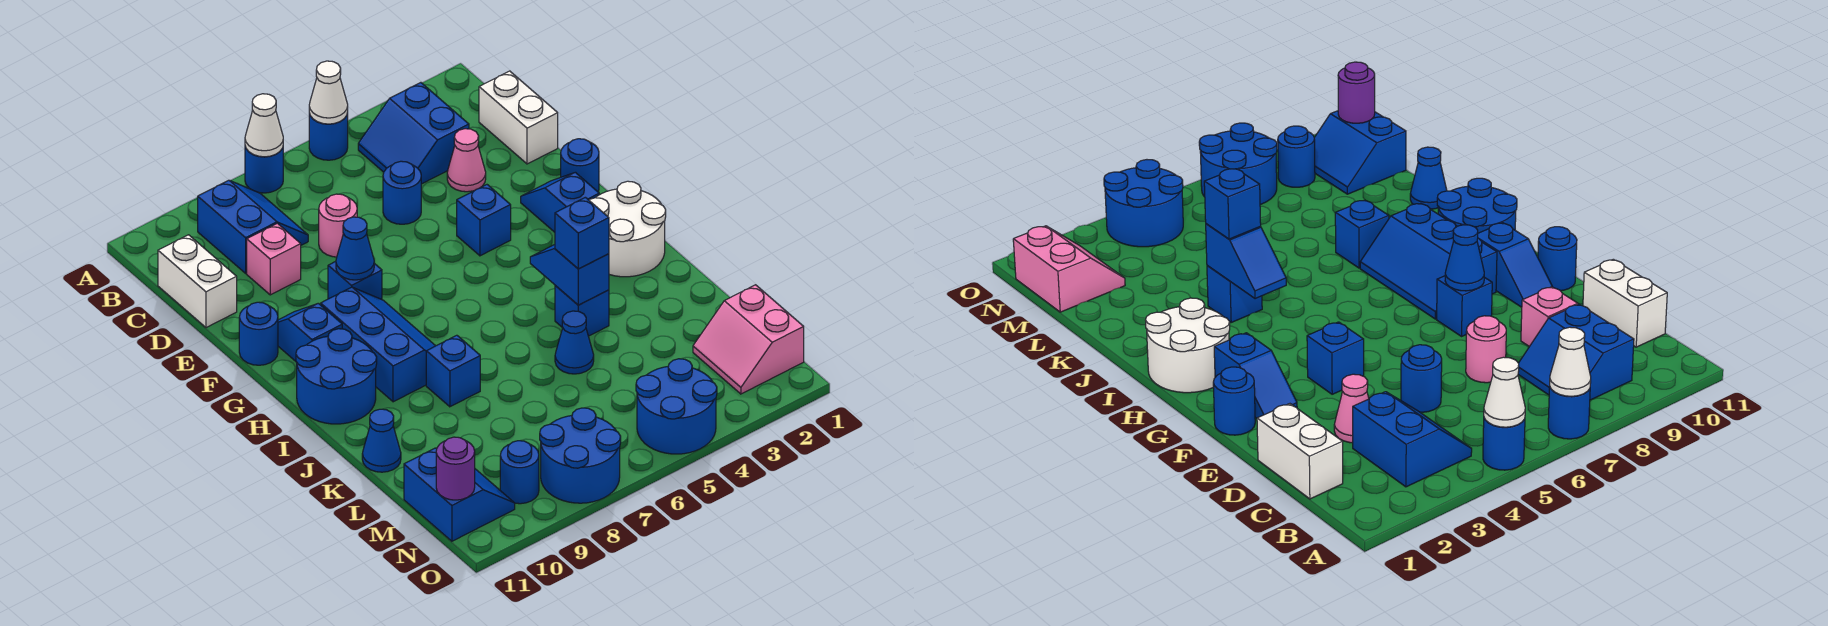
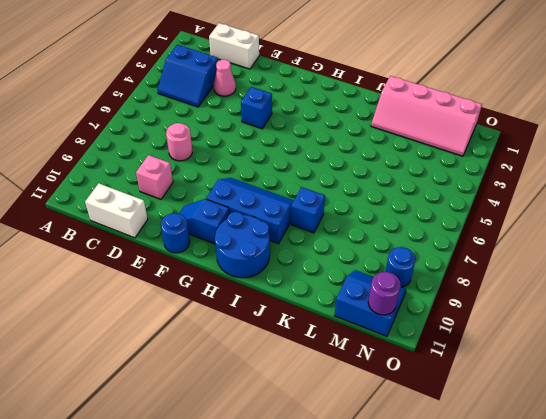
pink slope K1:N2 level 1 top 1 -> pink slope M1:N2 level 1 top 1
none -> blue round brick A5 level 1
none -> blue round brick A7 level 1
none -> blue slope B8:C9 level 1 top 9
none -> blue round brick D5 level 1

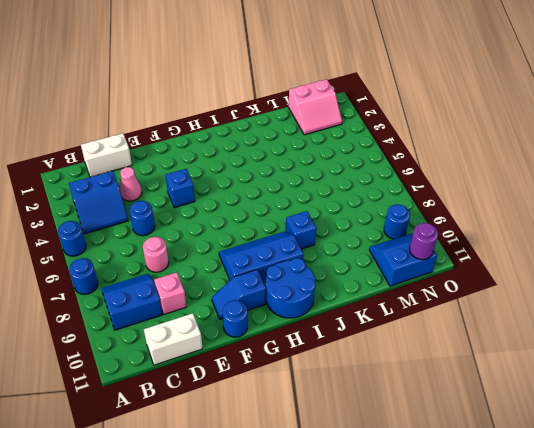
none -> blue round brick F1 level 1
none -> blue slope F2:G2 level 1 top G
none -> blue brick F8 level 1
none -> white round brick H1:I2 level 1

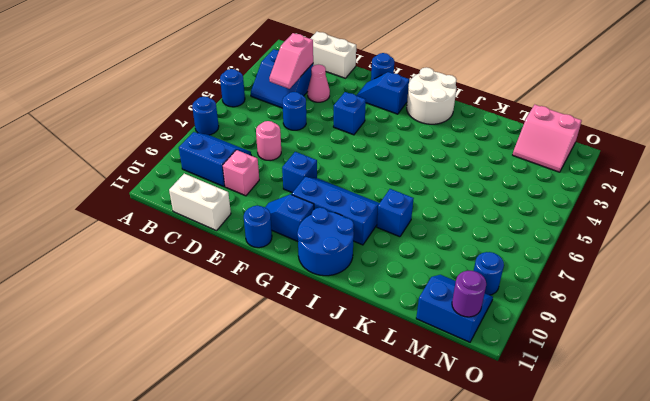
pink slope C3:C4 level 2 top 3 -> none
none -> blue brick J4 level 1
none -> blue cone K5 level 1
none -> blue cone K11 level 1
none -> blue round brick N4:O5 level 1

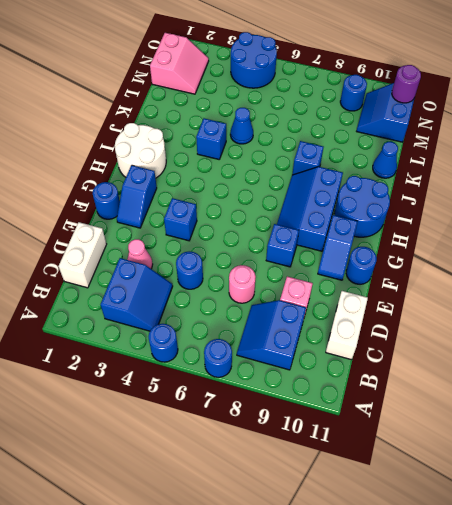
none -> blue round brick N7:O8 level 1
none -> white cone A5 level 2
none -> white cone A7 level 2
none -> blue cone F8 level 2

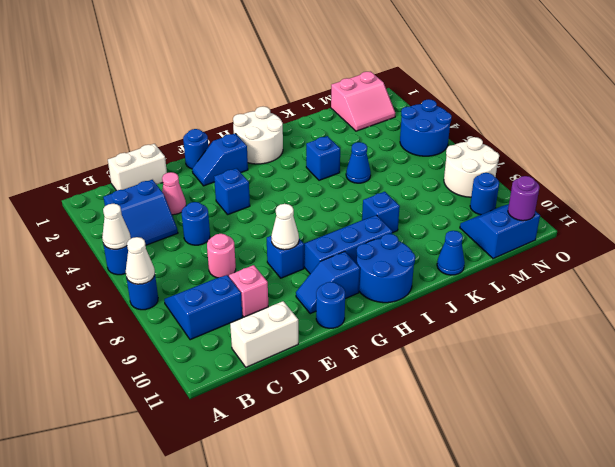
white cone F8 level 2 -> blue cone F8 level 2
white round brick N7:O8 level 1 -> blue round brick N7:O8 level 1
none -> blue slope I4:J4 level 2 top J
none -> blue brick J4 level 3

